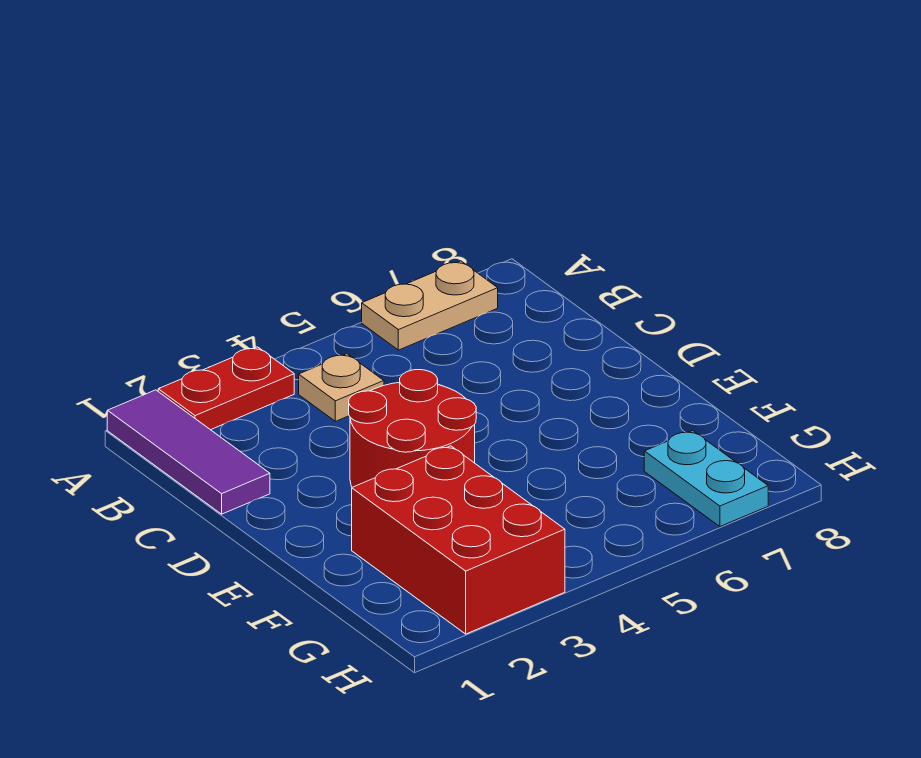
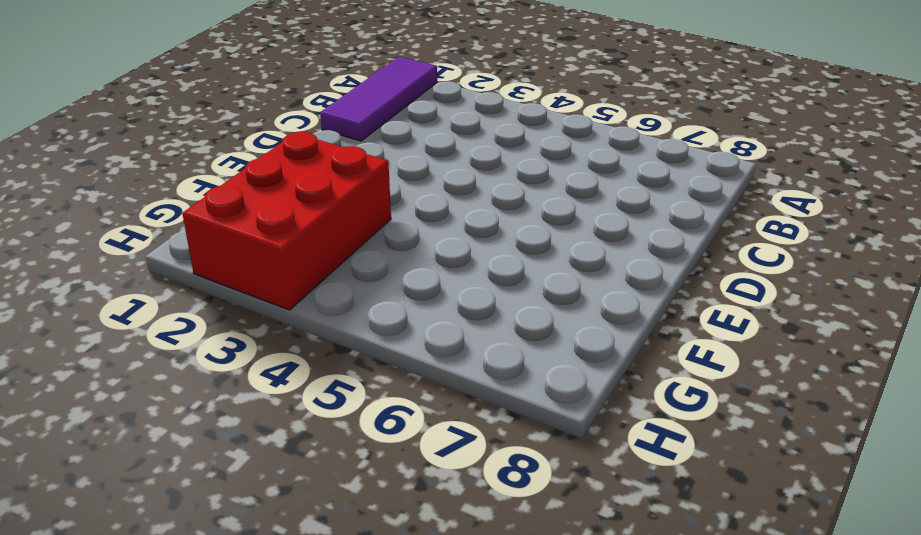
none -> red plate A2:A3 level 1
none -> tan plate A6:A7 level 1

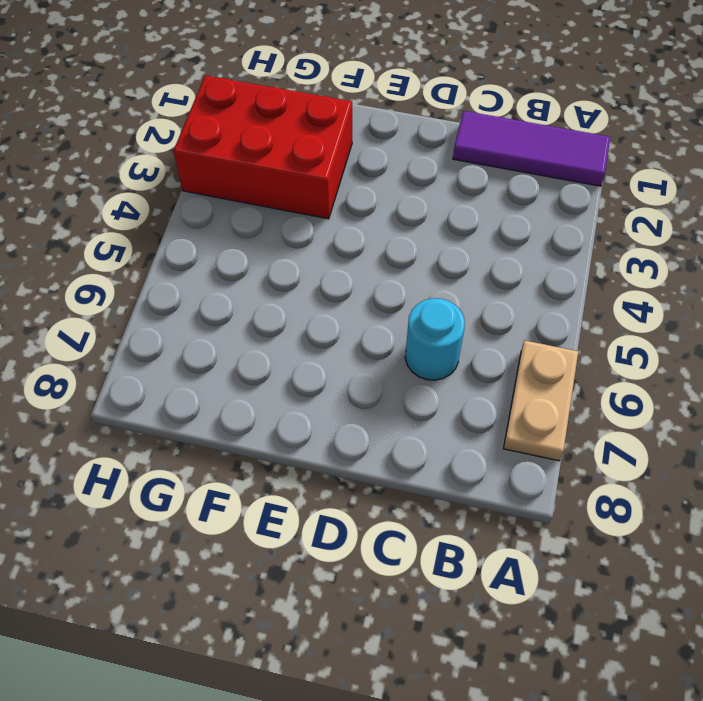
cyan round brick C6 level 1 -> none
none -> red plate A2:A3 level 1
none -> tan plate B4 level 1

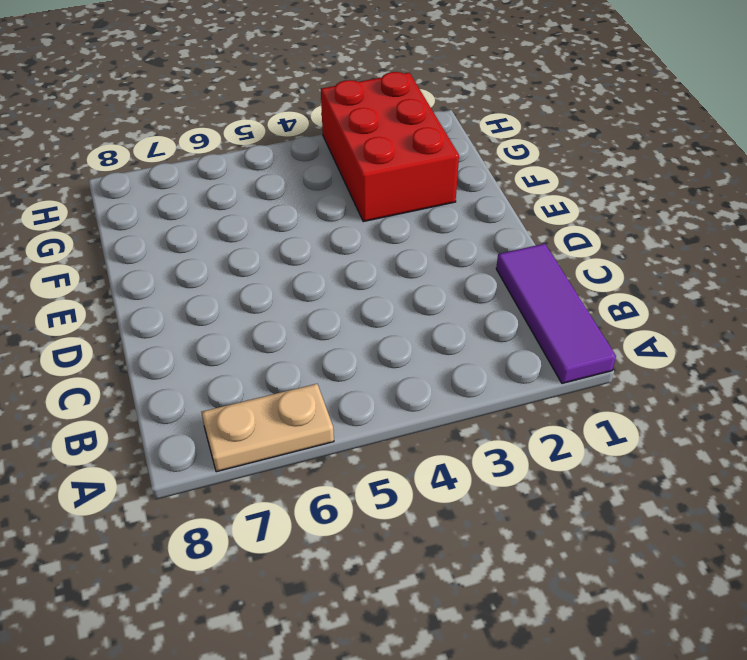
none -> red plate A2:A3 level 1
none -> tan plate B4 level 1

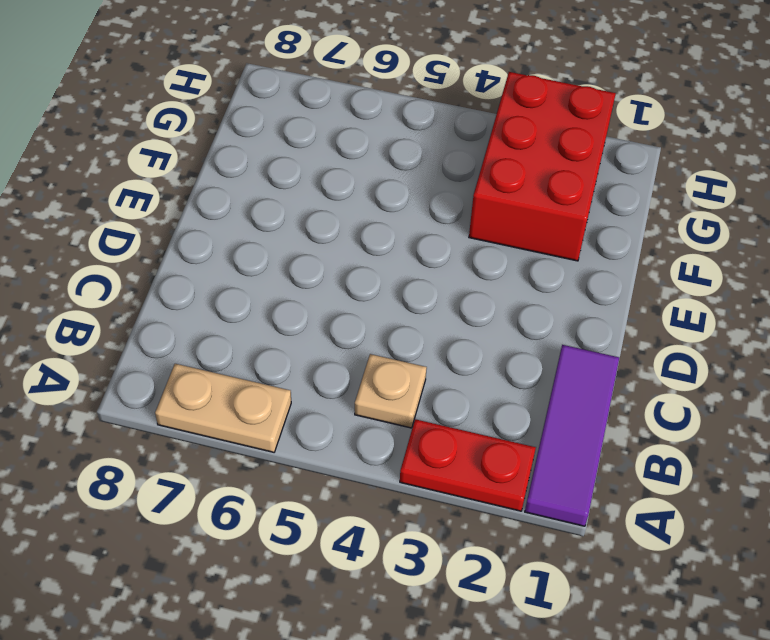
none -> red round brick D3:E4 level 1
none -> cyan plate G7:H7 level 1

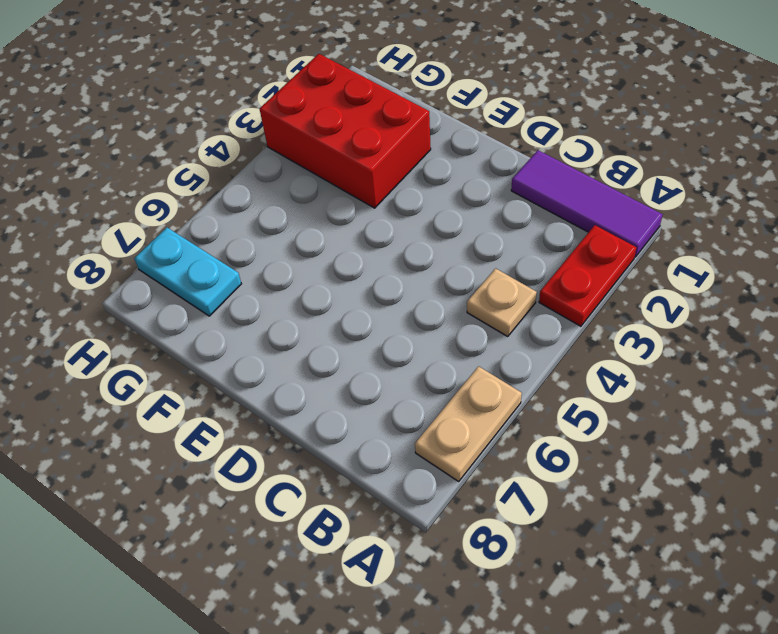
none -> red round brick D3:E4 level 1

